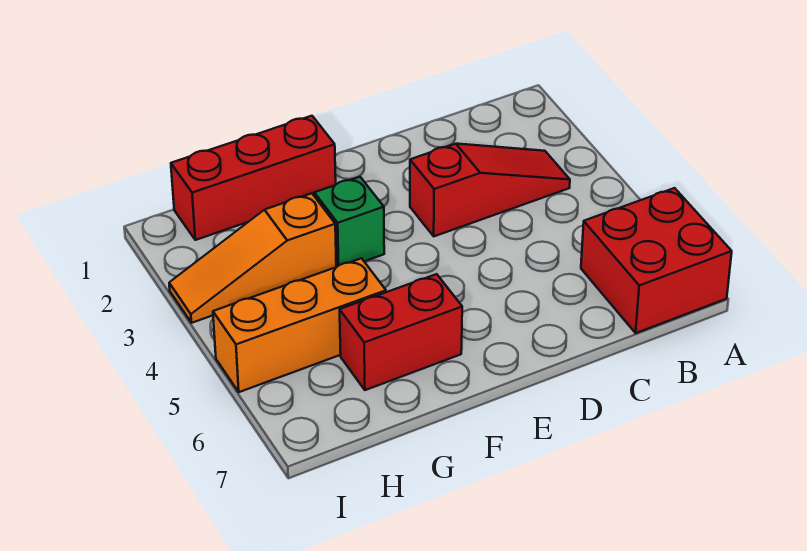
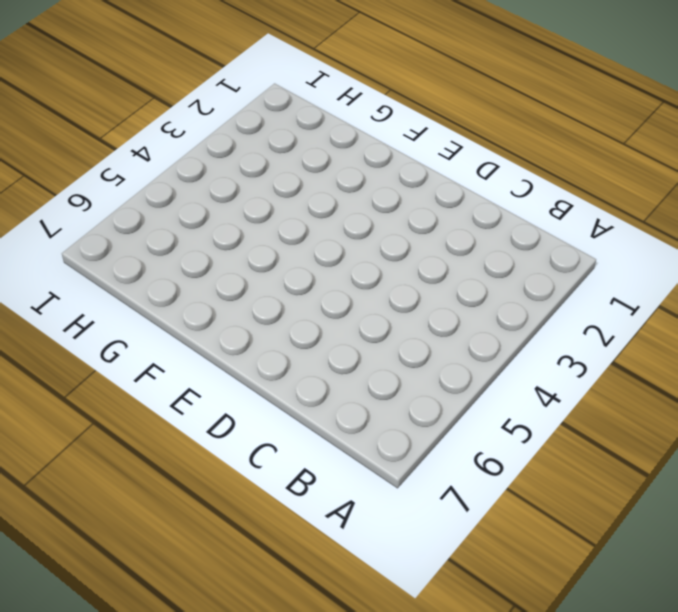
none -> red brick A6:B7 level 1
none -> red slope B3:D3 level 1 top D

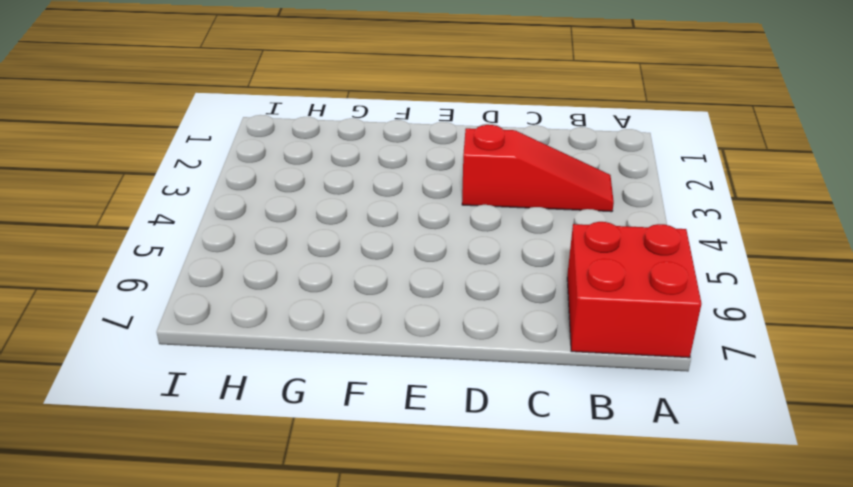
none -> red brick F1:H1 level 1
none -> green brick F3 level 1

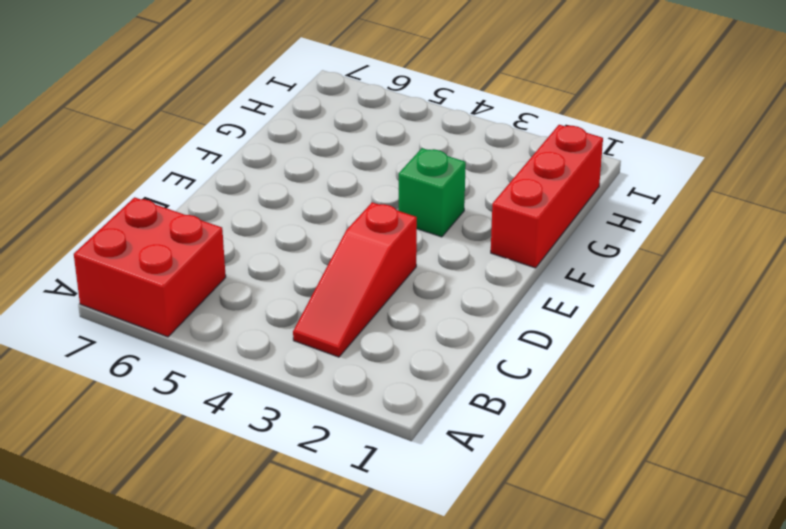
none -> red brick F6:G6 level 1
none -> orange slope G3:I3 level 1 top G

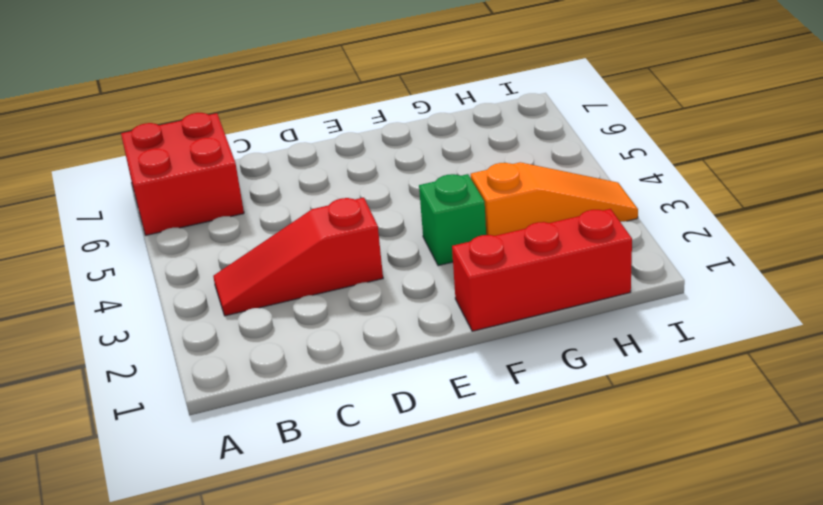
none -> red brick F6:G6 level 1
none -> orange brick G5:I5 level 1

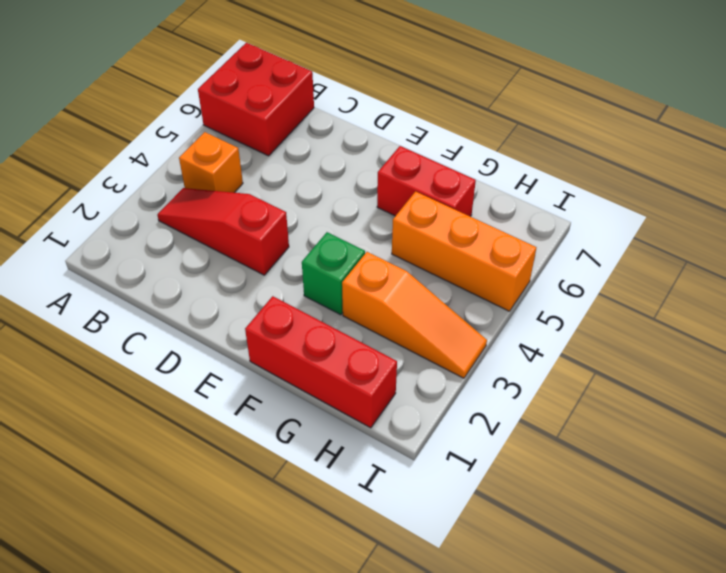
orange brick B4 level 1 -> none

